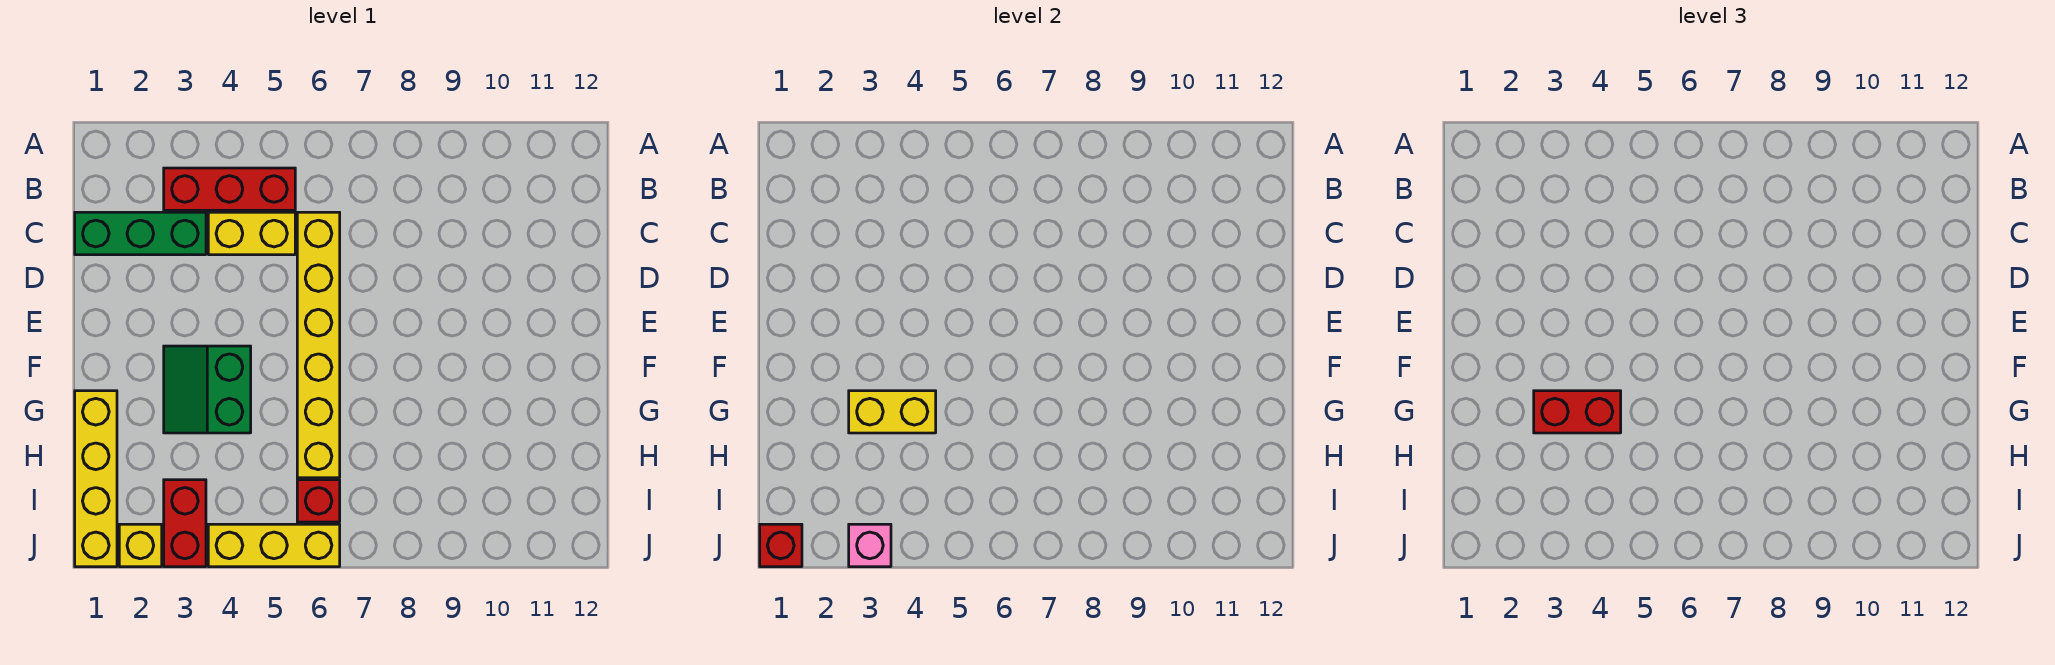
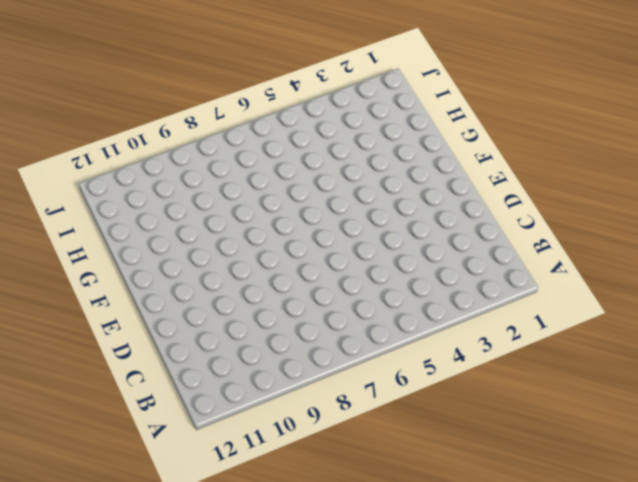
none -> red brick B3:B5 level 1
none -> green brick C1:C3 level 1
none -> yellow brick C4:C5 level 1

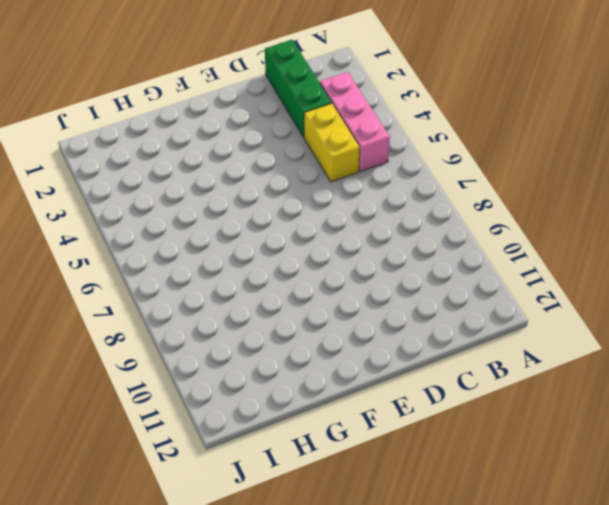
pink brick B3:B5 level 1 -> red brick B3:B5 level 1
none -> yellow brick C6:H6 level 1
none -> green slope F3:G4 level 1 top 4
none -> yellow brick G1:J1 level 1

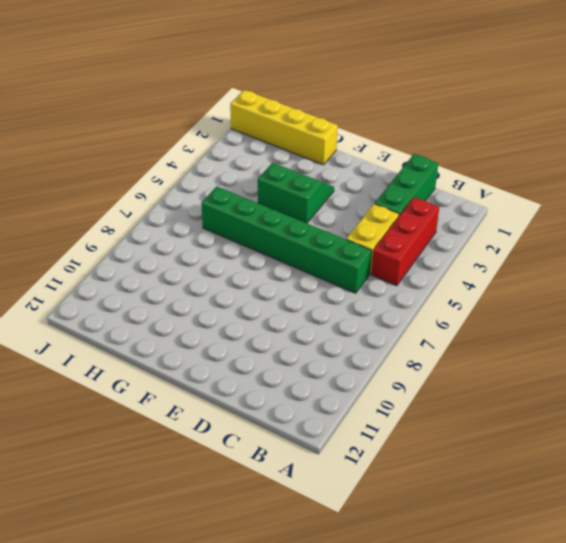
green brick C6:H6 level 1 -> yellow brick C6:H6 level 1
none -> red brick I3:J3 level 1
none -> red brick I6 level 1
none -> yellow brick J2 level 1

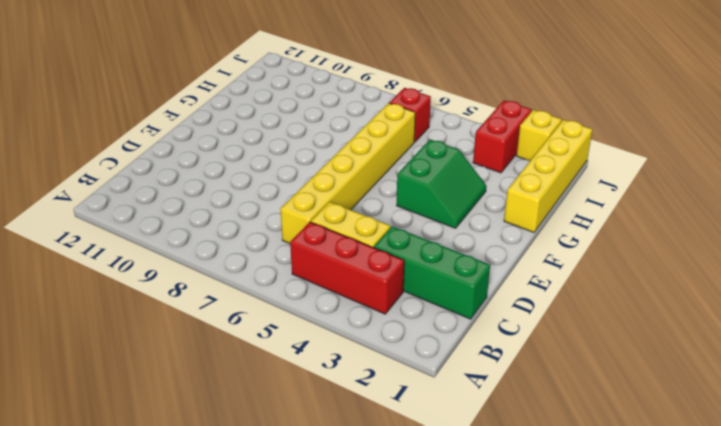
none -> yellow brick J4:J6 level 1
none -> yellow brick G3:G4 level 2
none -> red brick J1 level 2

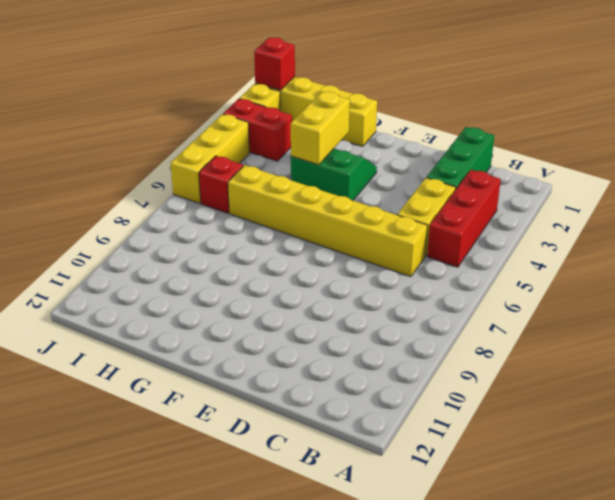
none -> pink brick J3 level 2
none -> red brick G3:G4 level 3

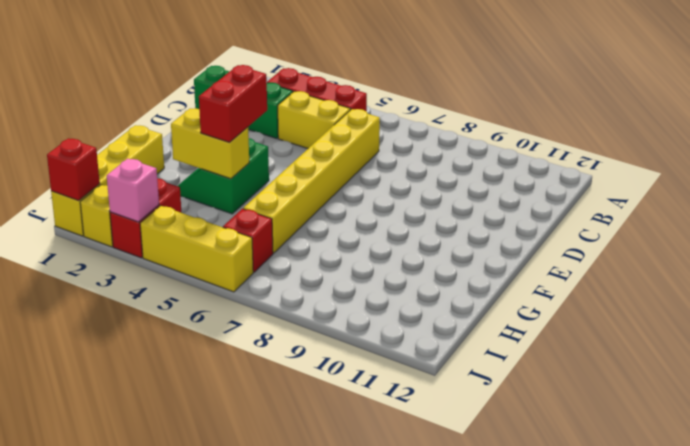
red brick F4:G4 level 3 -> red brick G3:G4 level 3

